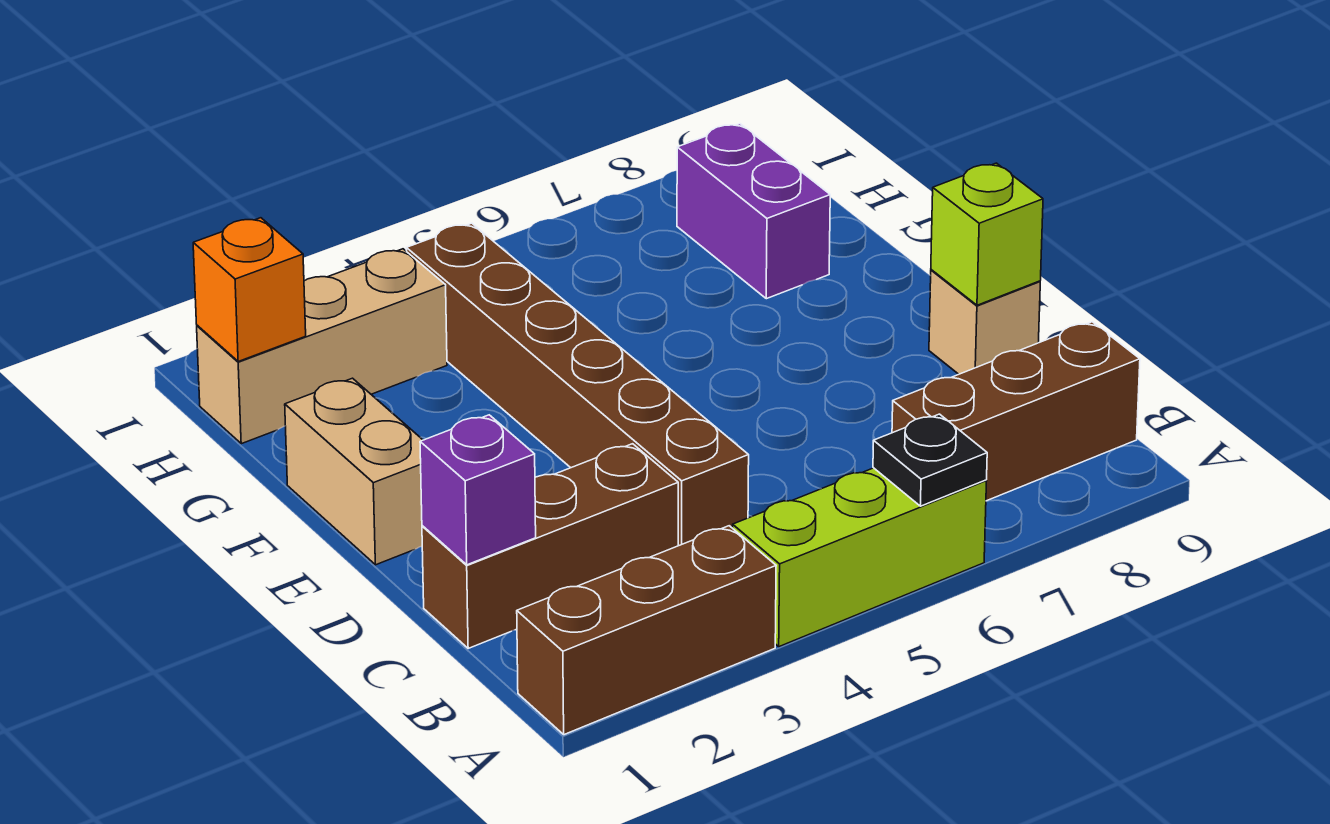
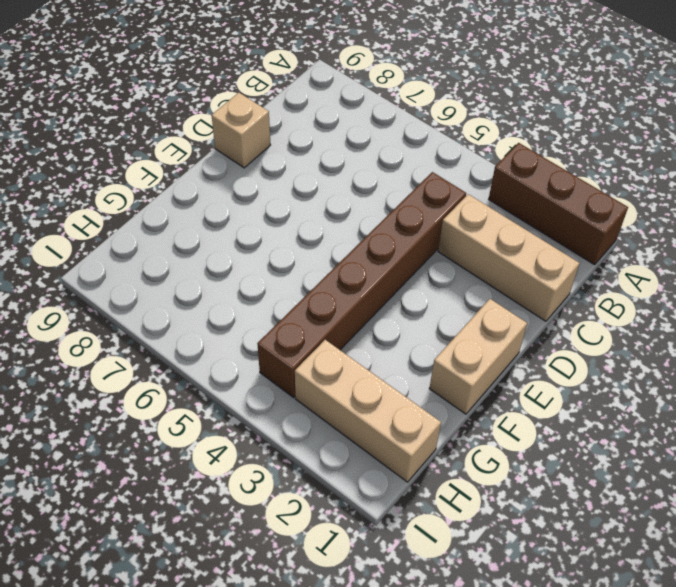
tan brick C1:C3 level 1 -> brown brick C1:C3 level 1
none -> lime brick A4:A6 level 1
none -> brown brick B7:B9 level 1
none -> purple brick G8:H8 level 1

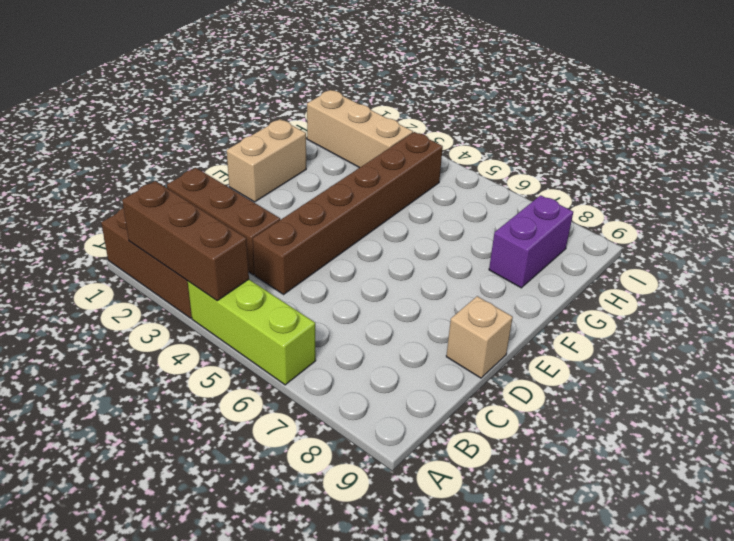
brown brick A2:A4 level 2 -> brown brick B7:B9 level 1
none -> black plate A6 level 2
none -> purple brick C1 level 2
none -> lime brick D9 level 2

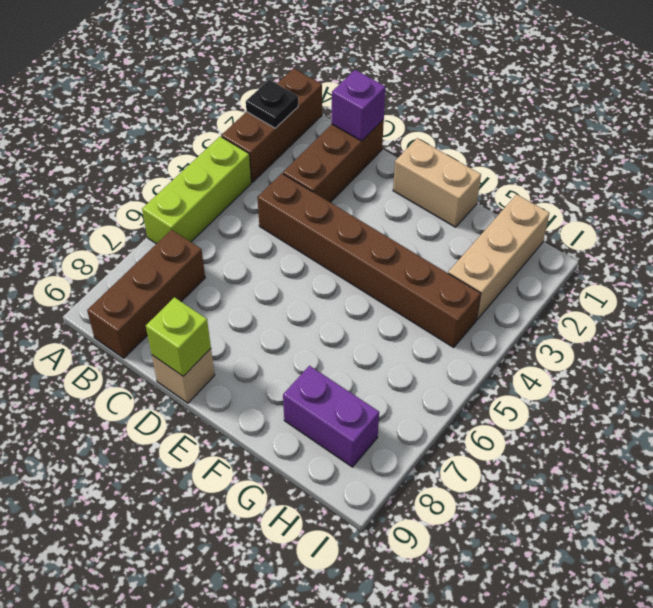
black plate A2 level 2 -> black plate A6 level 2
none -> orange brick H1 level 2

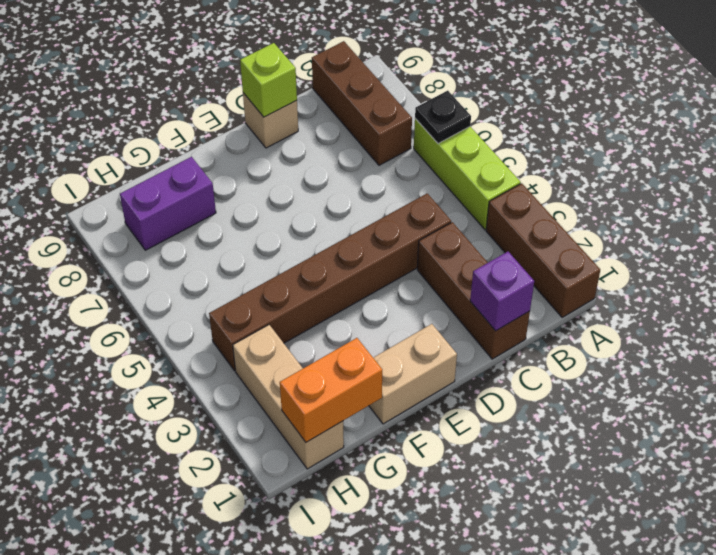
orange brick G1:H1 level 2 -> orange brick H1 level 2

